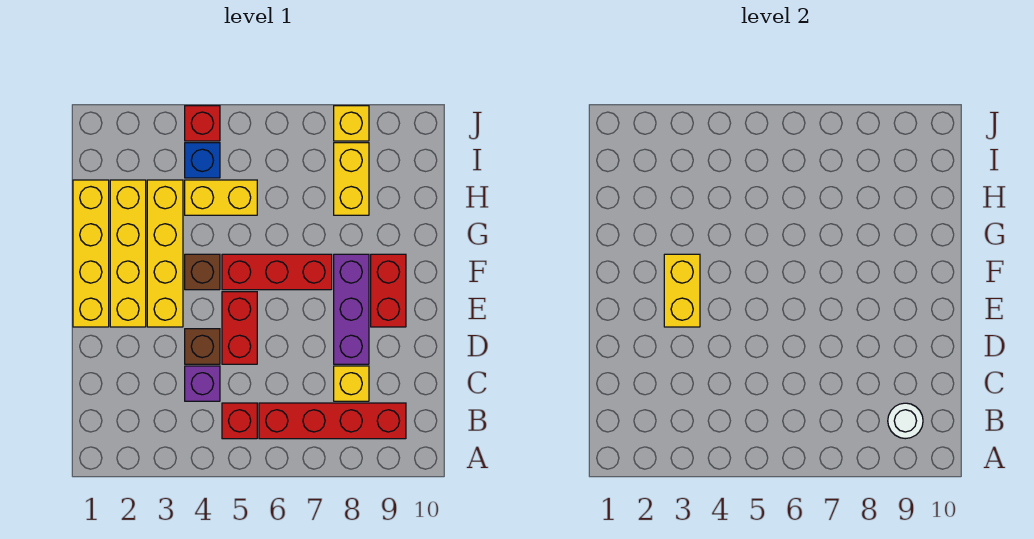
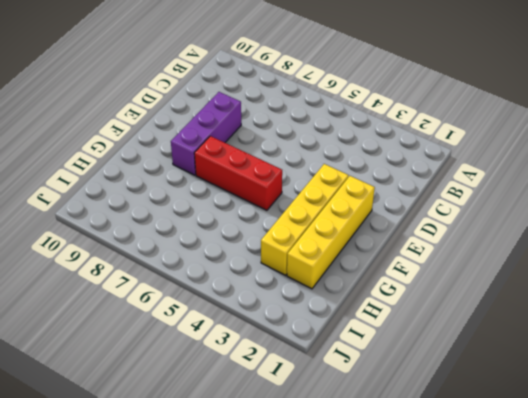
none -> red brick B5 level 1
none -> red brick B6:B9 level 1
none -> purple brick C4 level 1

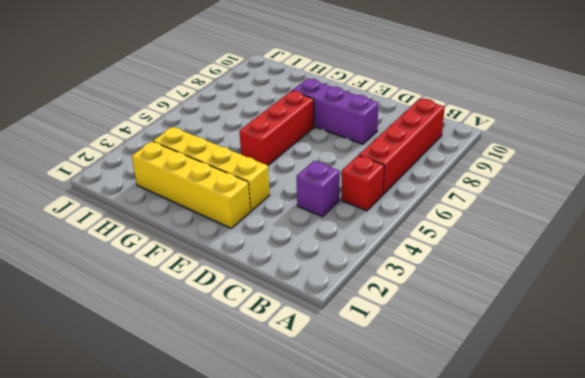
none -> yellow brick C8 level 1
none -> brown brick D4 level 1
none -> red brick D5:E5 level 1

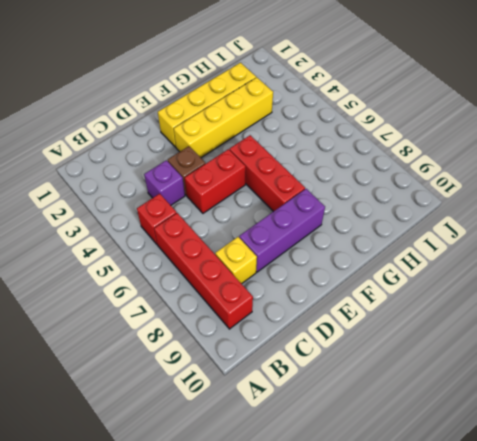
none -> yellow brick E1:H1 level 1
none -> red brick E9:F9 level 1
none -> brown brick F4 level 1

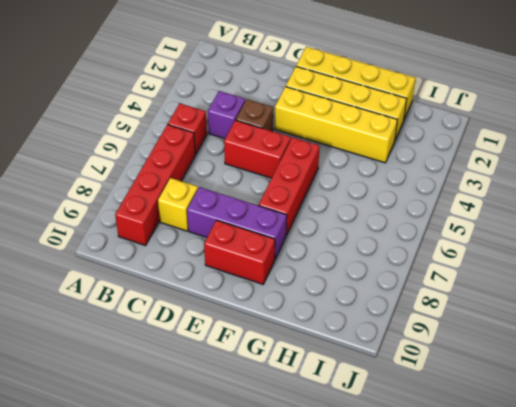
none -> brown brick F4 level 1
none -> yellow brick H4:H5 level 1
none -> yellow brick H8:I8 level 1

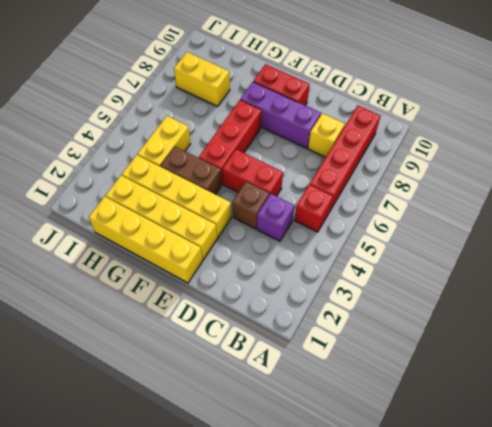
brown brick F4:G4 level 1 -> brown brick F4 level 1
none -> blue brick I4 level 1
none -> red brick J4 level 1
none -> yellow brick J8 level 1

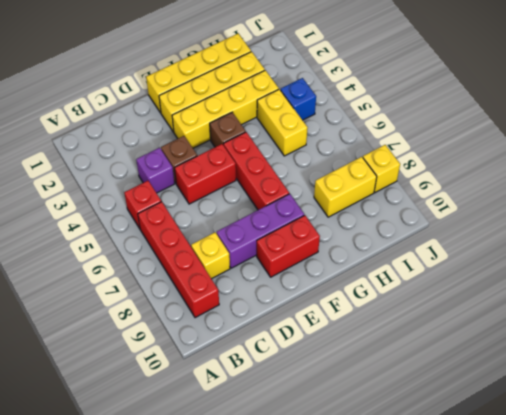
none -> red brick J4 level 1
none -> white round brick B9 level 2
none -> yellow brick E3:F3 level 2

